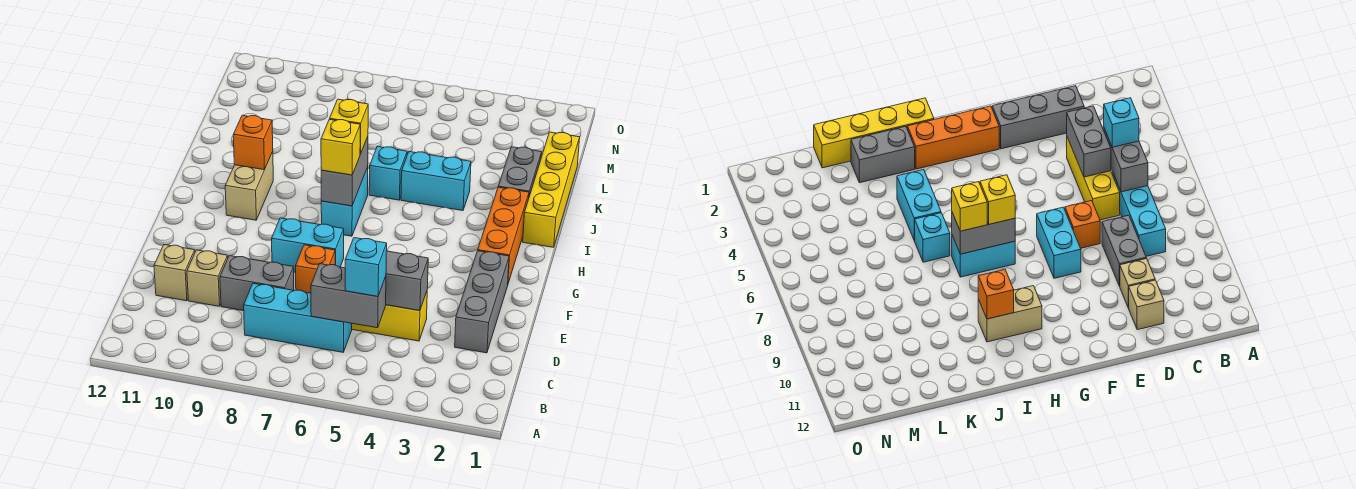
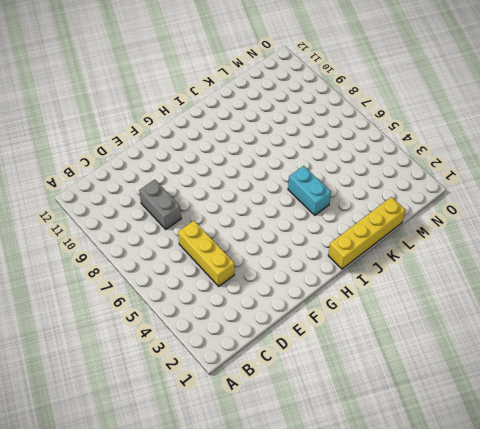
none -> cyan brick C6:C8 level 1
none -> grey brick D2:F2 level 1
none -> tan brick D10 level 1

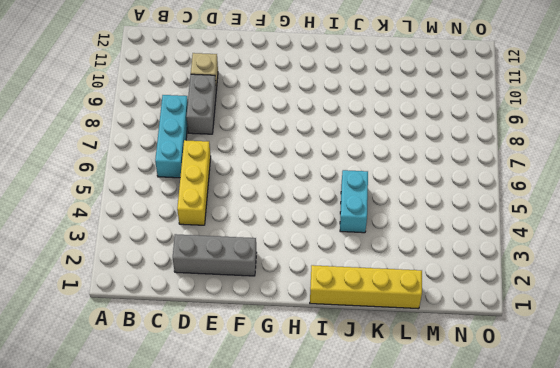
none -> tan brick D11 level 1
none -> orange brick E7 level 1
none -> cyan brick F7:F8 level 1

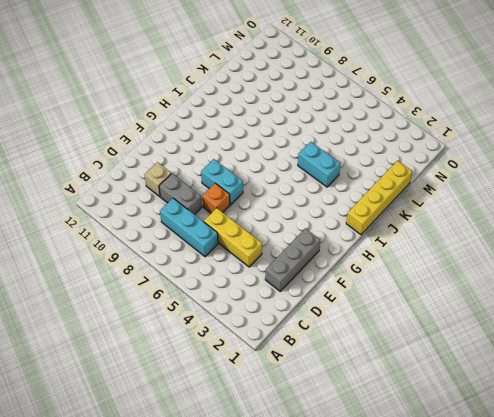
none -> tan brick D11 level 1
none -> orange brick G2:I2 level 1
none -> cyan brick H7:I7 level 1

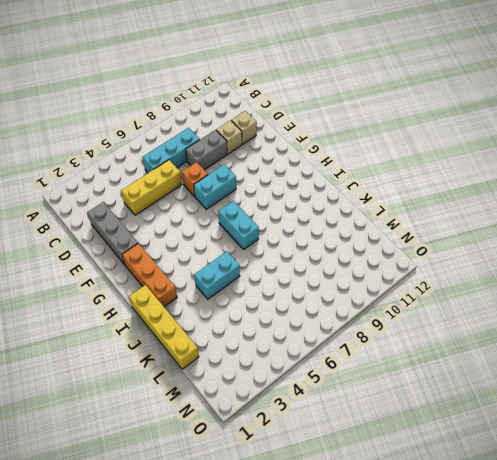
none -> tan brick H10:I10 level 1
none -> grey brick J2:K2 level 1
none -> cyan brick J6 level 1

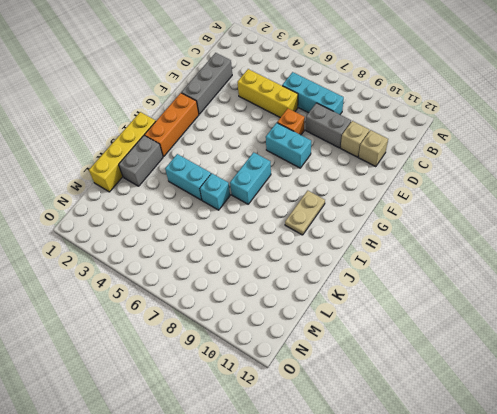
tan plate H10:I10 level 1 -> tan brick H10:I10 level 1
none -> grey brick C5:C6 level 2
none -> grey brick D4:D5 level 2
none -> grey brick H7:I7 level 2

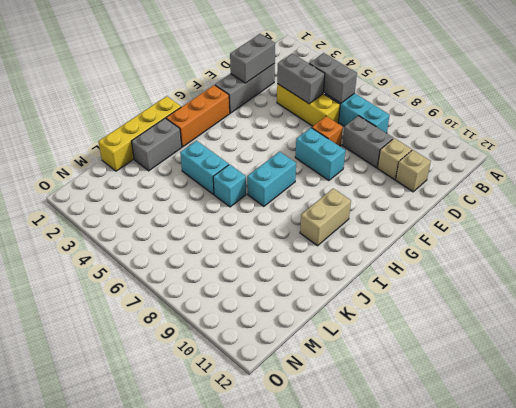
grey brick D2:E2 level 2 -> grey brick H7:I7 level 2
none -> orange brick I10 level 2
none -> cyan brick C5 level 3
none -> yellow brick H7 level 3

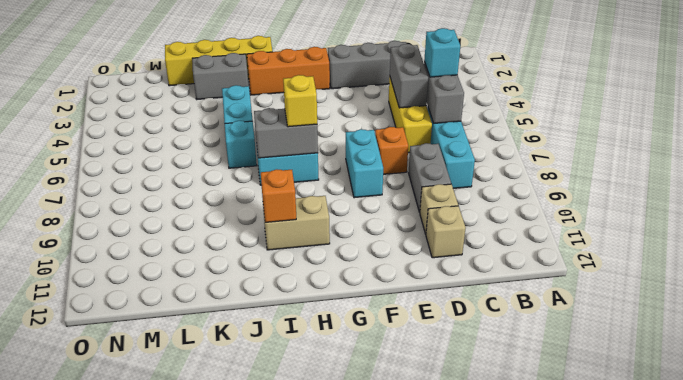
none -> yellow brick I7 level 3

